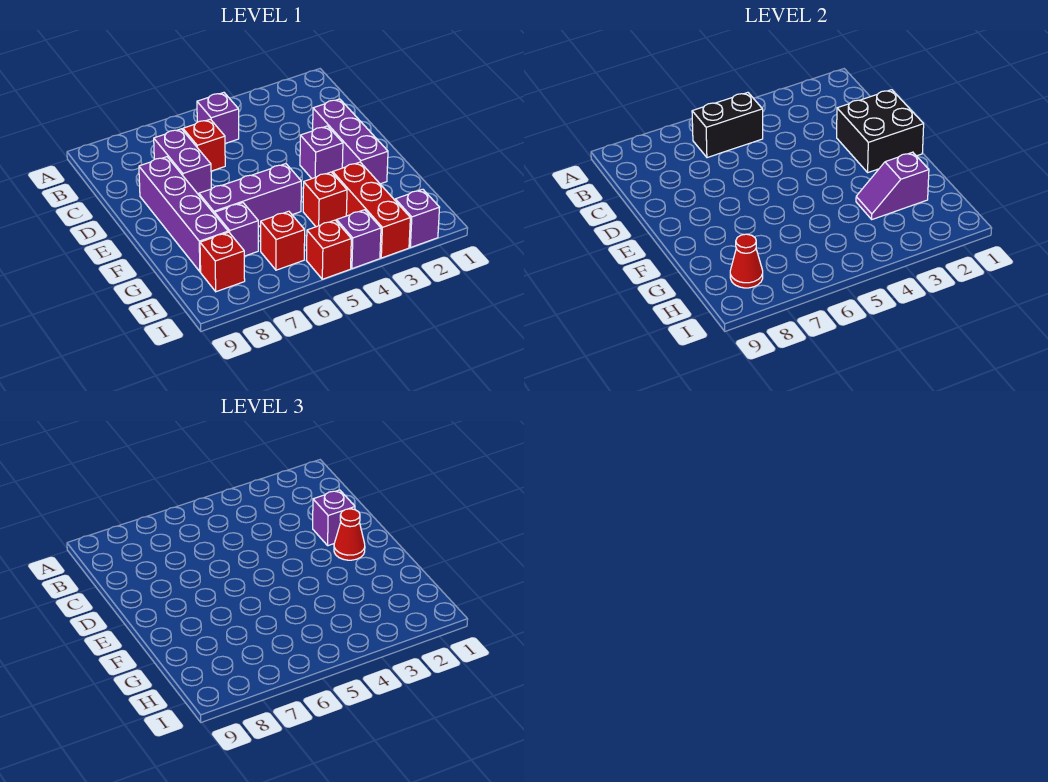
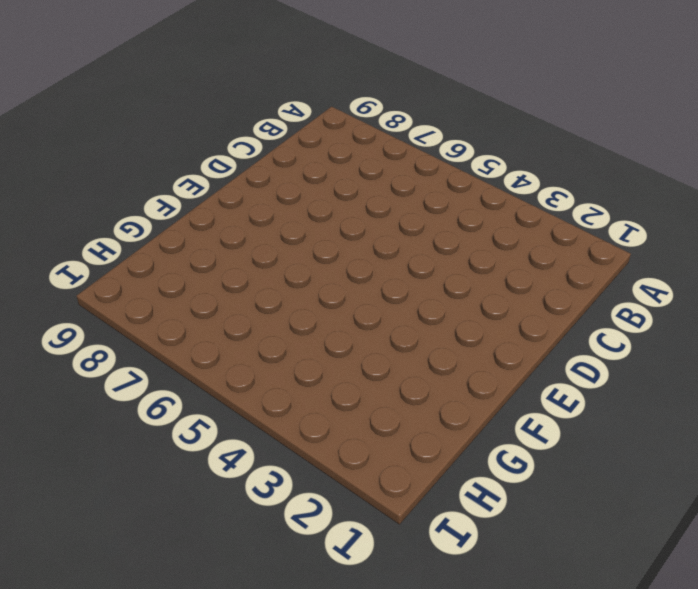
none -> purple brick B5 level 1
none -> red brick C6 level 1
none -> purple brick C7:D7 level 1

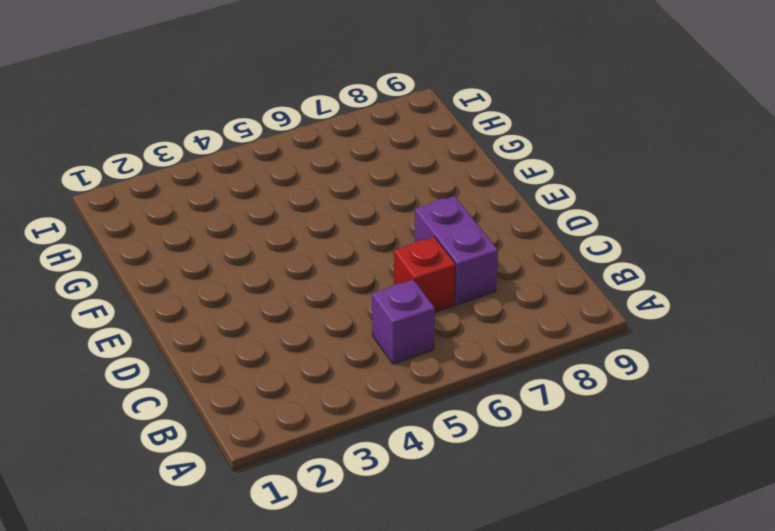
none -> purple brick D2:F2 level 1
none -> purple brick D8:G8 level 1
none -> purple brick E3 level 1

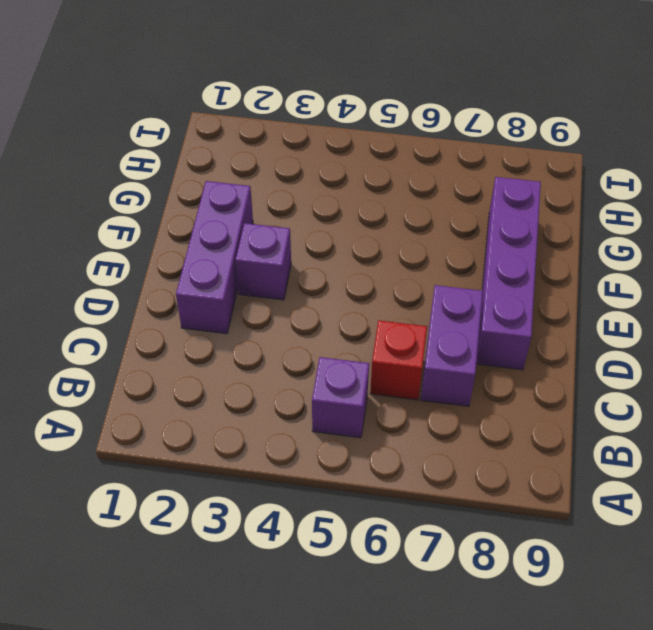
none -> purple brick F5:F7 level 1
none -> red brick G3:I3 level 1
none -> red brick G4 level 1

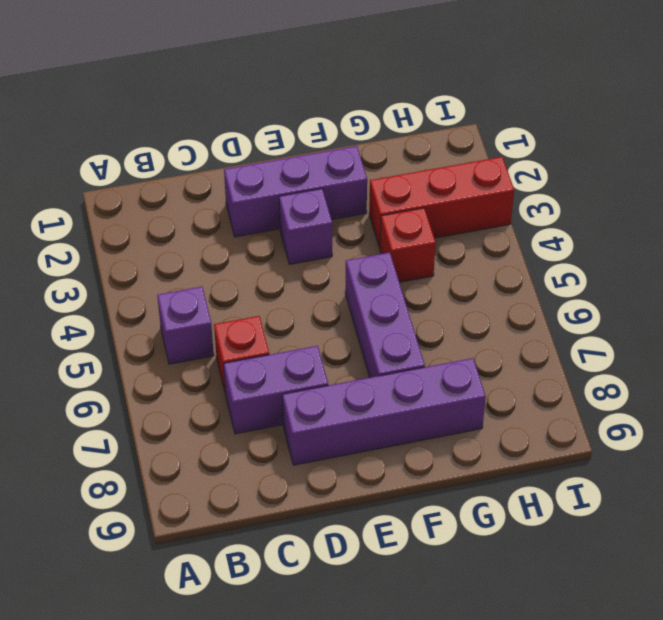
none -> purple brick G7 level 1
none -> red brick H6 level 1
none -> red brick H8 level 1

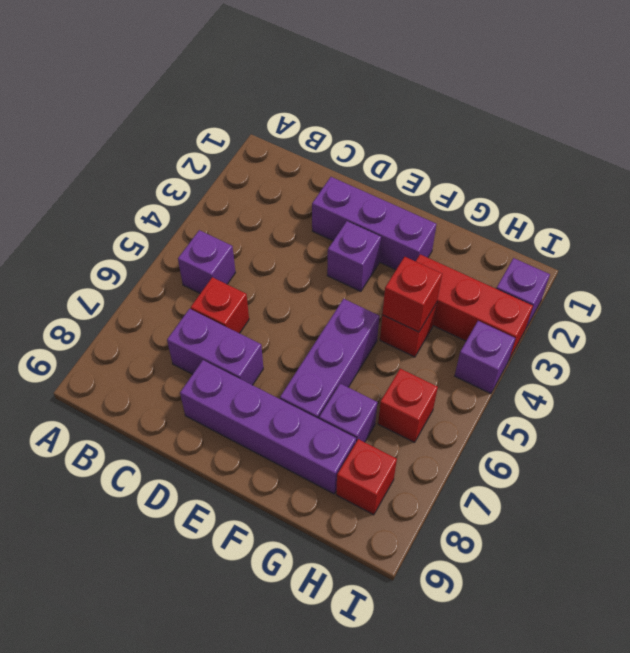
red brick G4 level 2 -> red brick I5 level 1
none -> black brick B5:B6 level 2
none -> black brick D1:E2 level 2
none -> purple slope G2:G3 level 2 top 2

